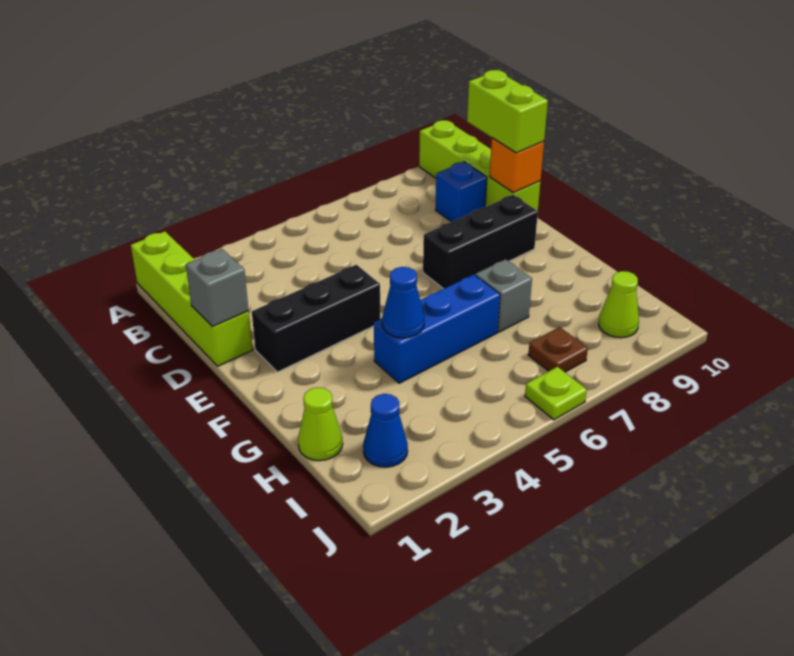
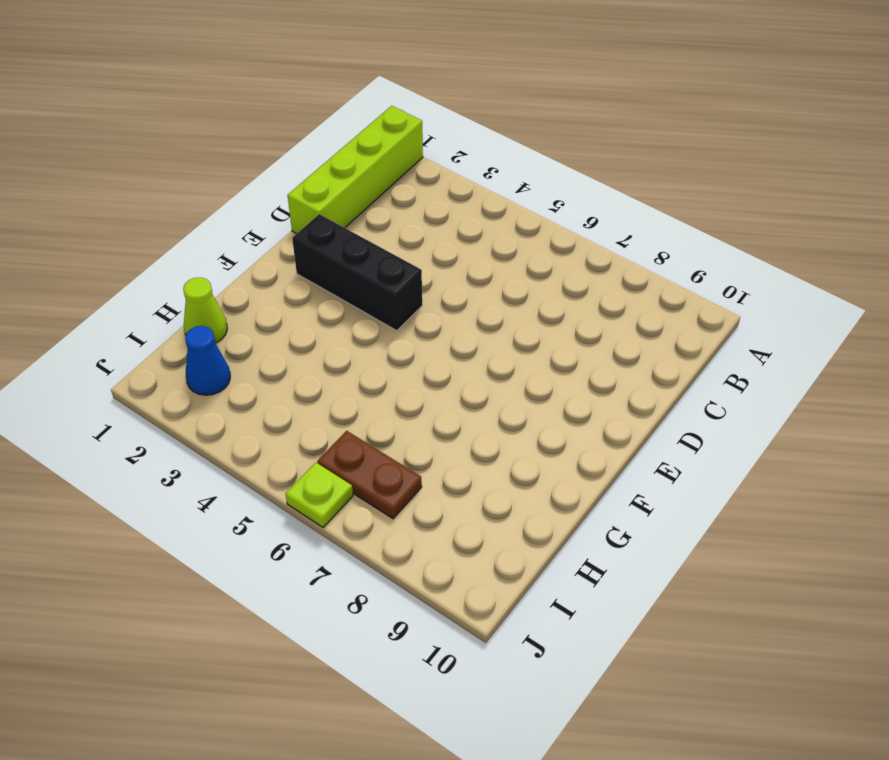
brown plate I6:I7 level 1 -> brown plate I7 level 1
none -> lime brick A10:D10 level 1
none -> blue brick C9 level 1
none -> black brick E7:E9 level 1

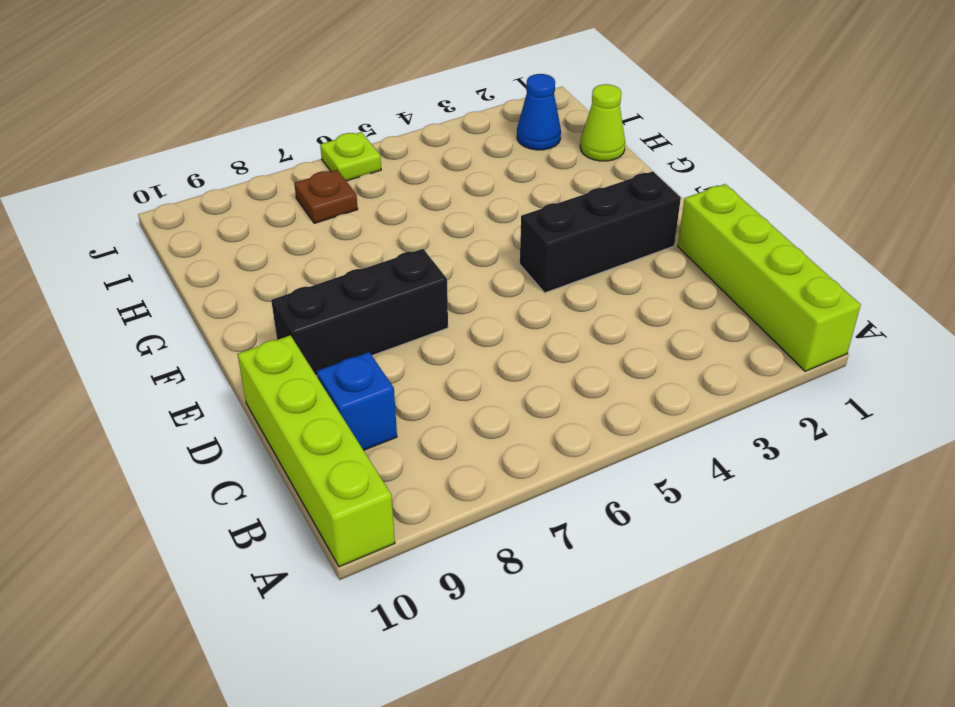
none -> blue brick G4:G6 level 1
none -> grey brick G7 level 1
none -> lime cone I9 level 1

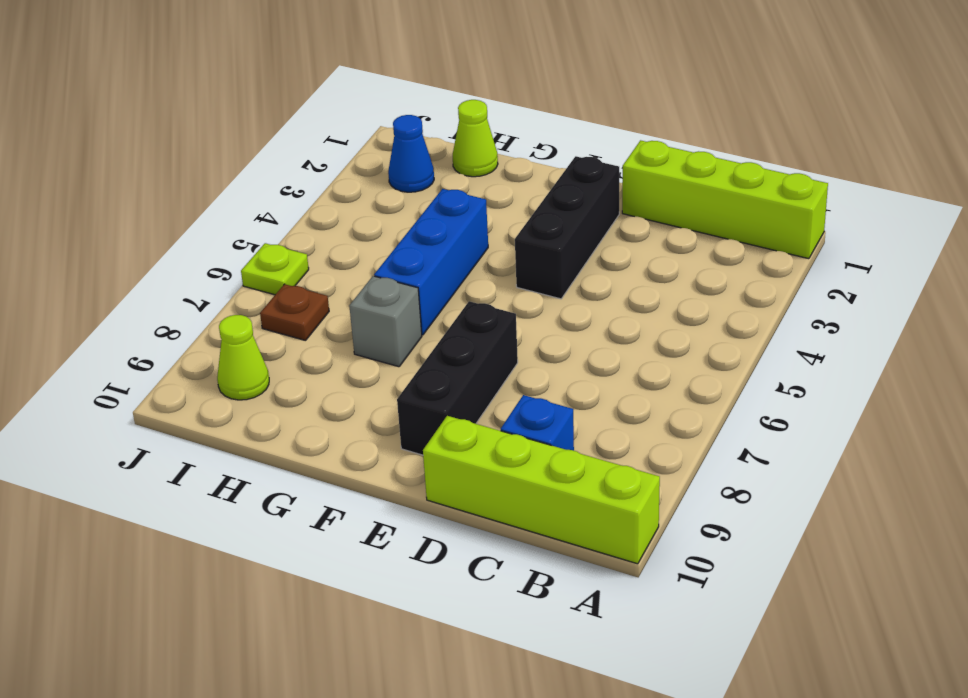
none -> grey brick D1 level 2
none -> orange brick D10 level 2
none -> blue cone G4 level 2

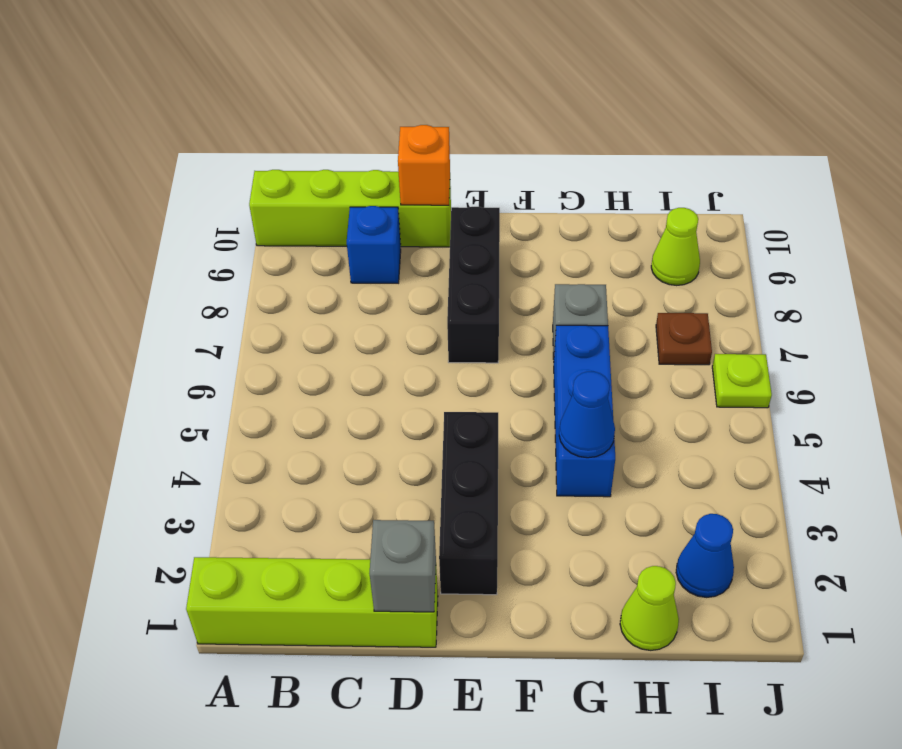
none -> lime brick C10:D10 level 3

